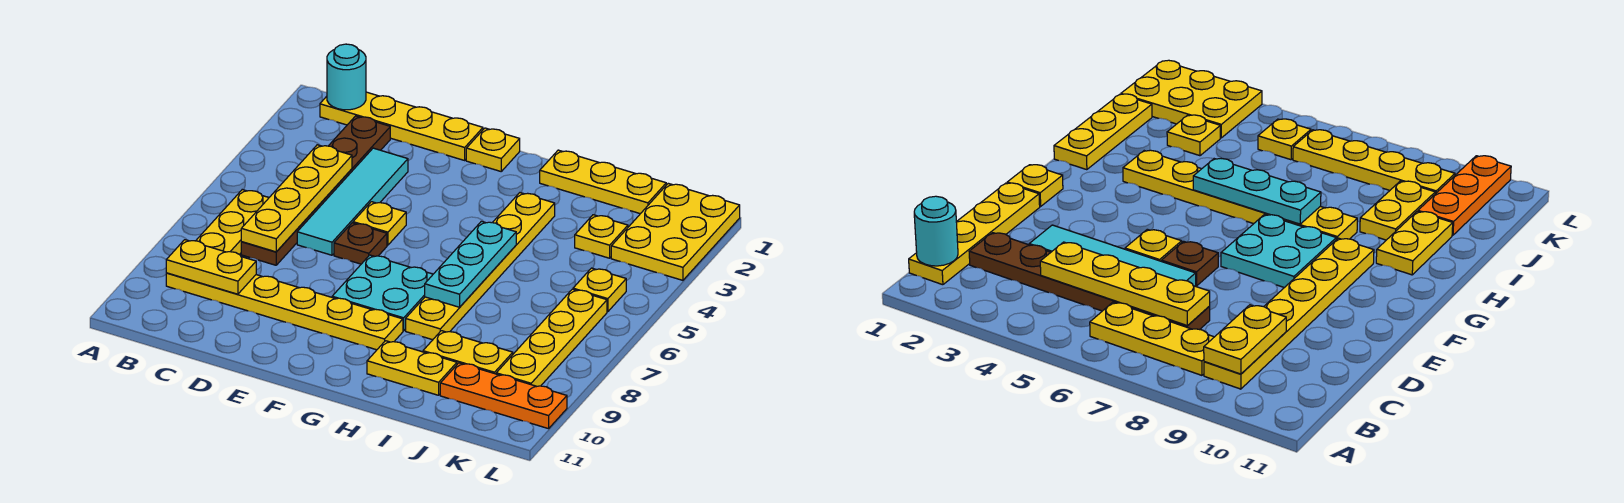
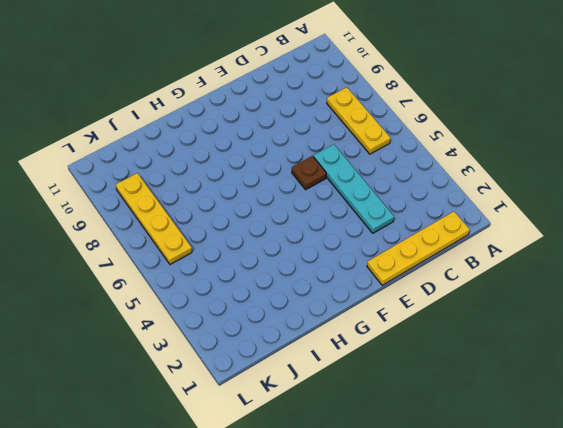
cyan plate D3:D6 level 1 -> cyan tile D3:D6 level 1
none -> yellow plate B9:G9 level 1
none -> brown plate C2:C7 level 1
none -> yellow plate E5 level 1

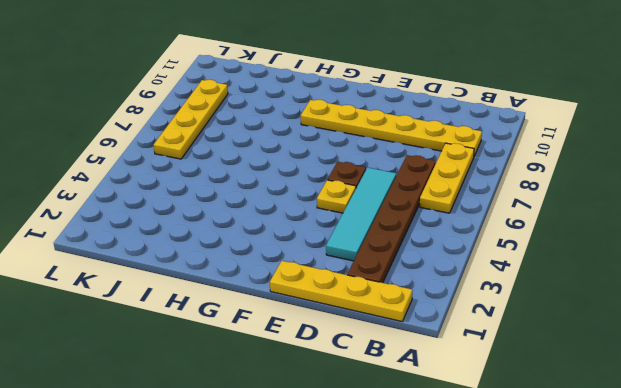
none -> yellow plate F1 level 1
none -> cyan plate F7:G8 level 1
none -> yellow plate H1:J1 level 1

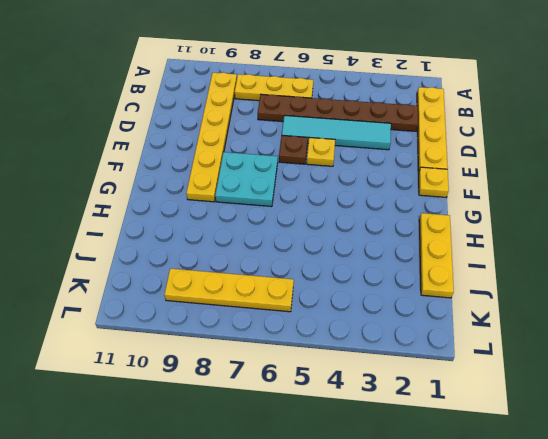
none -> yellow plate H3:H8 level 1
none -> yellow plate H10:I10 level 1
none -> yellow plate I9:J9 level 1

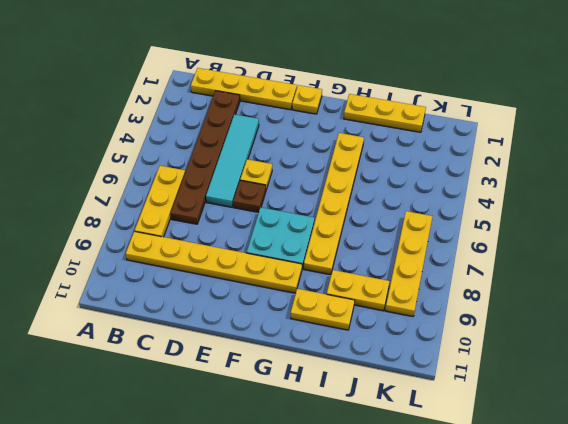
none -> yellow plate J3 level 1
none -> orange plate J10:L10 level 1
none -> yellow plate K1:L3 level 1

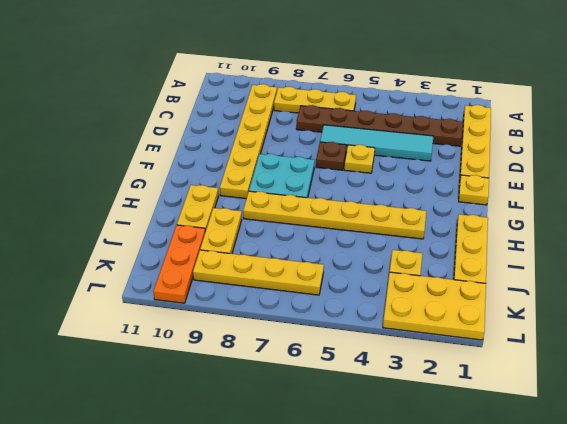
none -> yellow plate K5 level 1
none -> cyan round brick B1 level 2
none -> yellow plate B9:C9 level 2

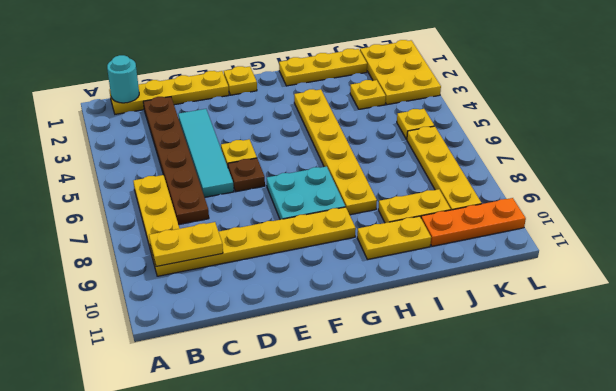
none -> yellow plate C4:C7 level 2
none -> cyan plate H5:H7 level 2

